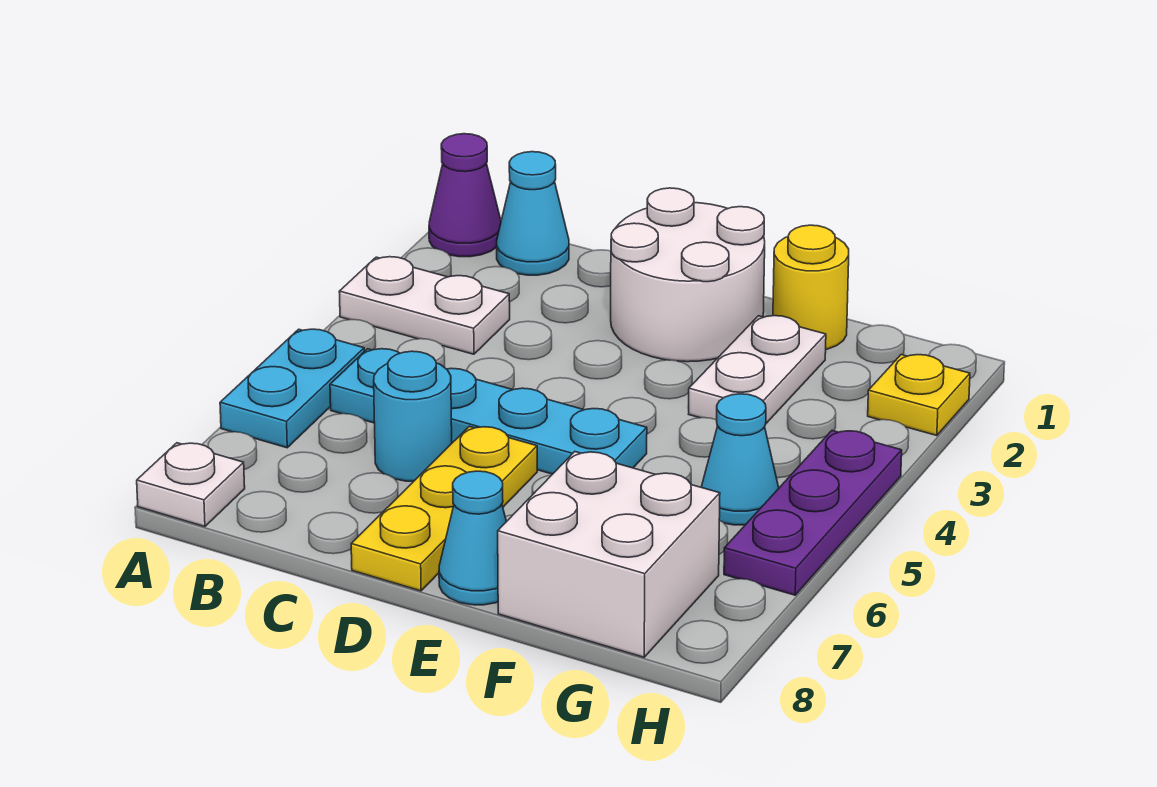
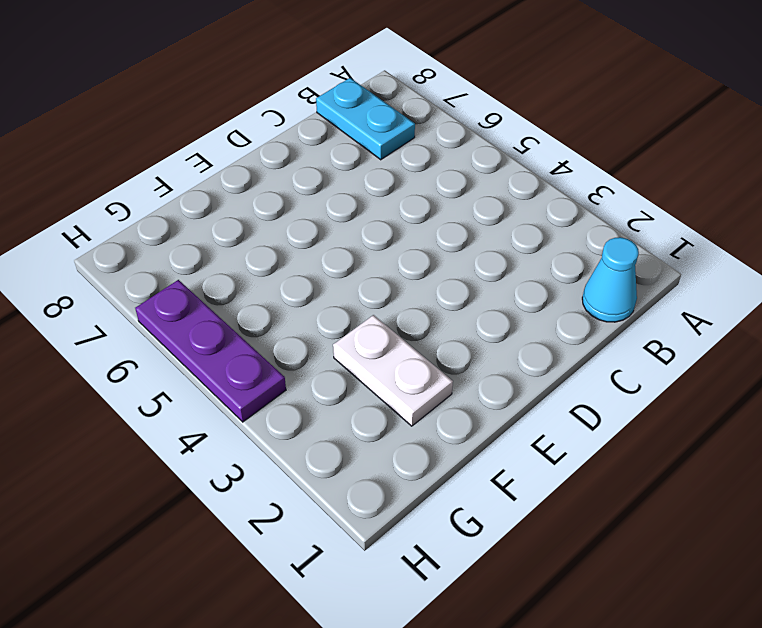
cyan plate B7:B8 level 1 -> cyan plate A5:A6 level 1
none -> purple cone A1 level 1
none -> white plate A3:B3 level 1
none -> white plate A8 level 1

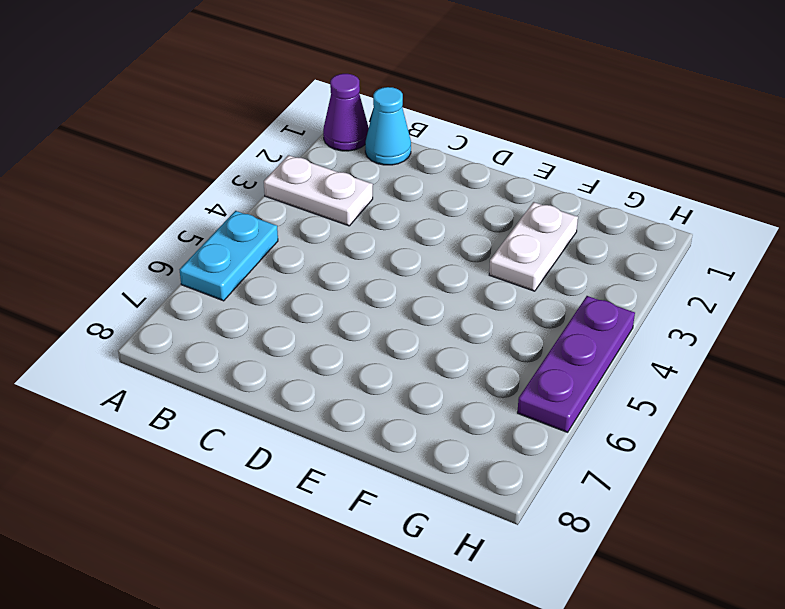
none -> white plate A8 level 1
none -> cyan plate B5:E5 level 1
none -> cyan round brick C6 level 1

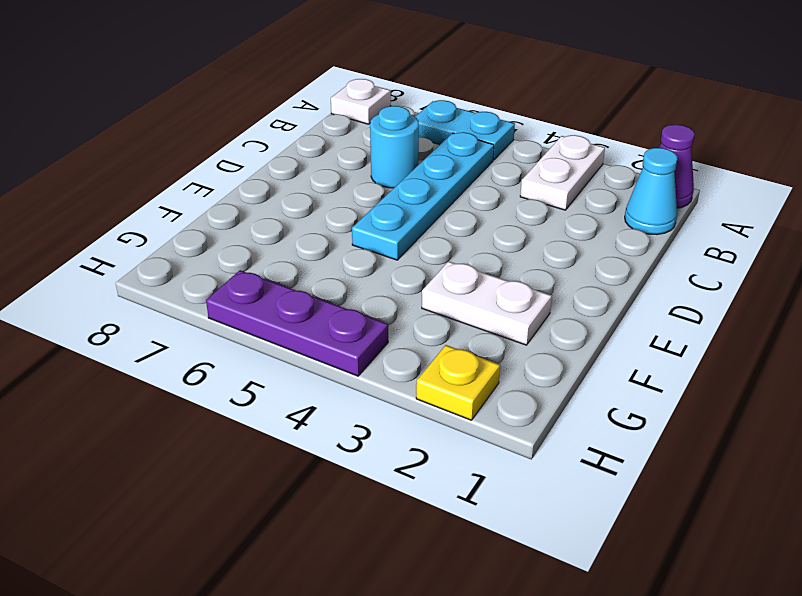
none -> white round brick D1:E2 level 1
none -> yellow plate D6:D8 level 1
none -> cyan cone E8 level 1

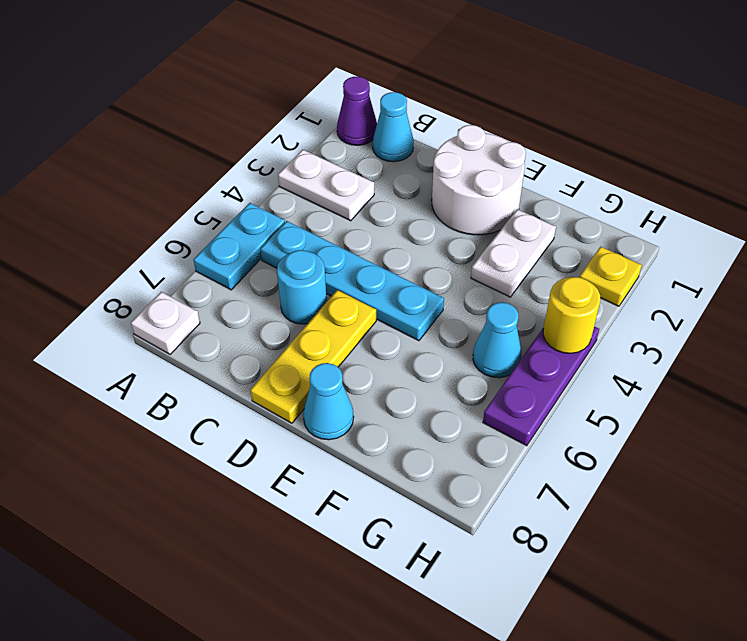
yellow round brick H4 level 2 -> yellow round brick F1 level 1
none -> white brick F7:G8 level 1

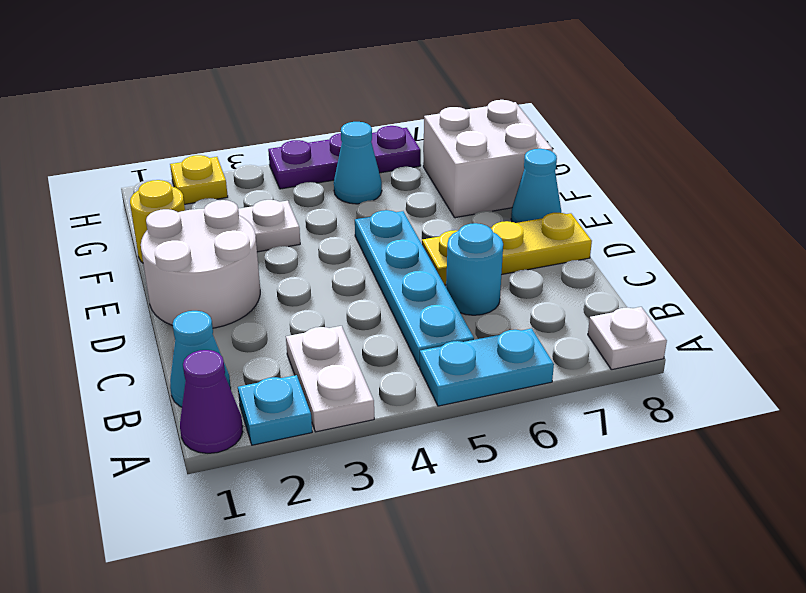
cyan plate A2 level 1 -> none

